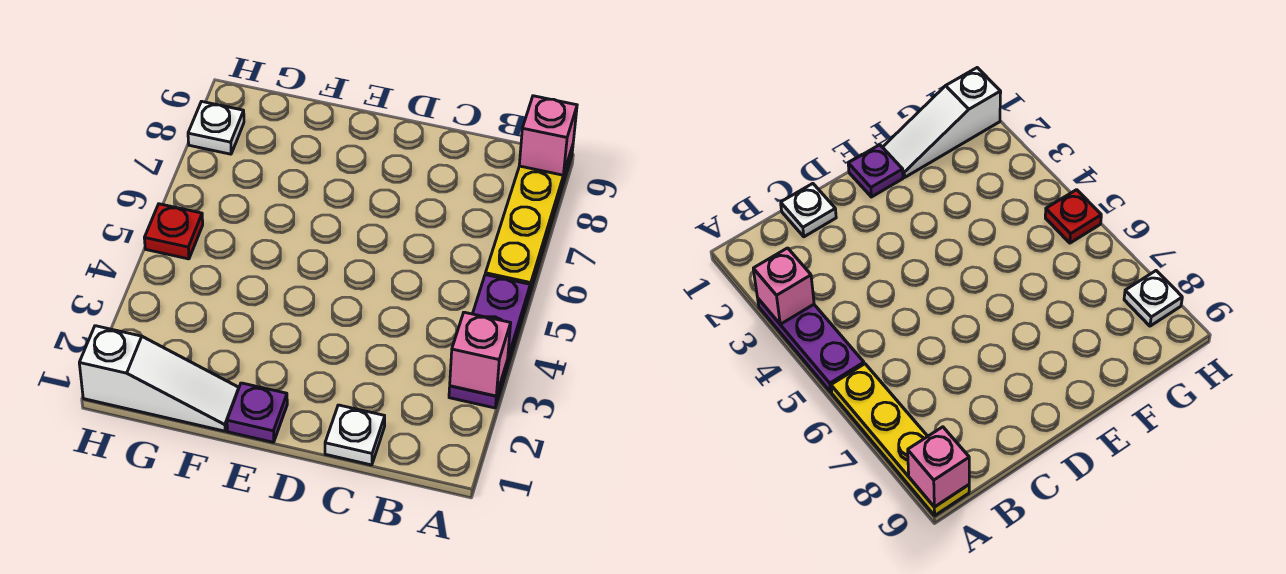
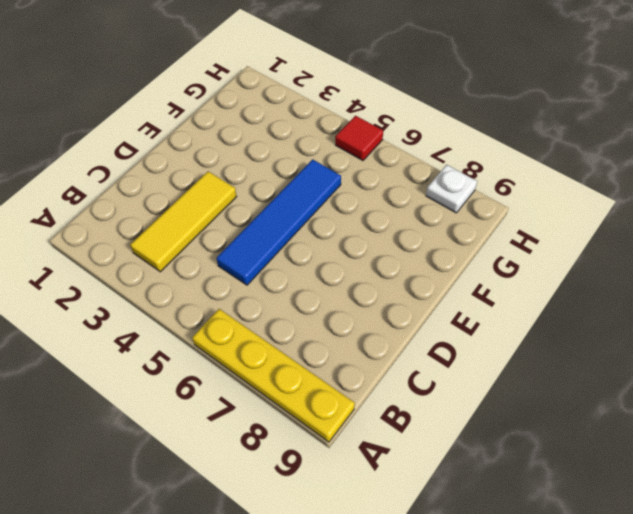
yellow tile B3:D3 level 1 -> none
blue tile C5:F5 level 1 -> none
red tile H5 level 1 -> red plate H5 level 1
none -> purple plate A3:A5 level 1
none -> white plate C1 level 1

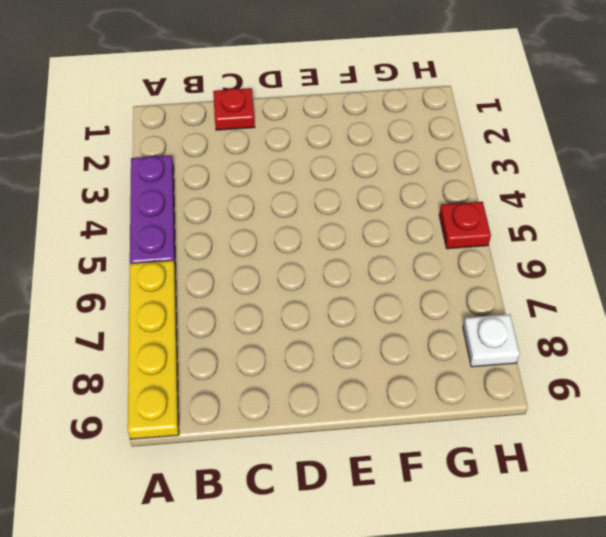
red plate C1 level 1 -> white plate C1 level 1
none -> purple plate E1 level 1
none -> white slope F1:H1 level 1 top H

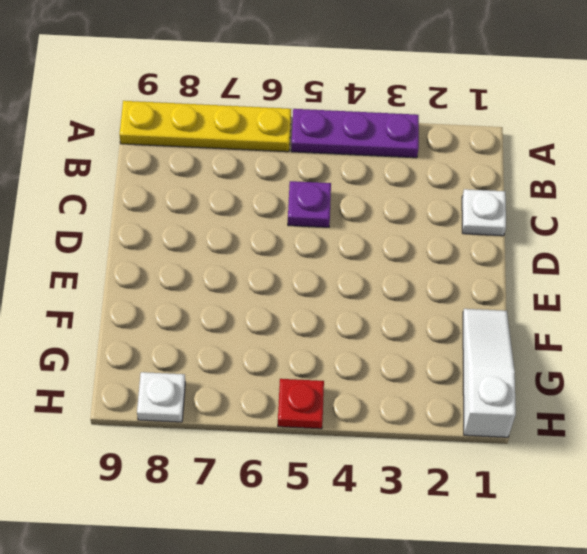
purple plate C5 level 1 -> purple plate E1 level 1
none -> pink brick A3 level 2
none -> pink brick A9 level 2

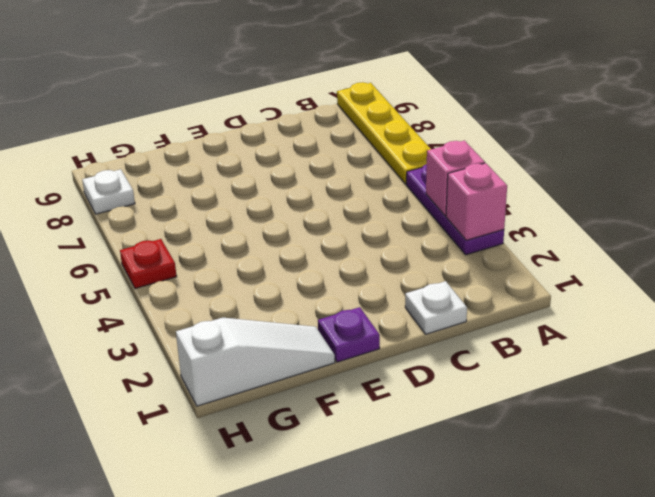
pink brick A4 level 2 -> pink brick A9 level 2

